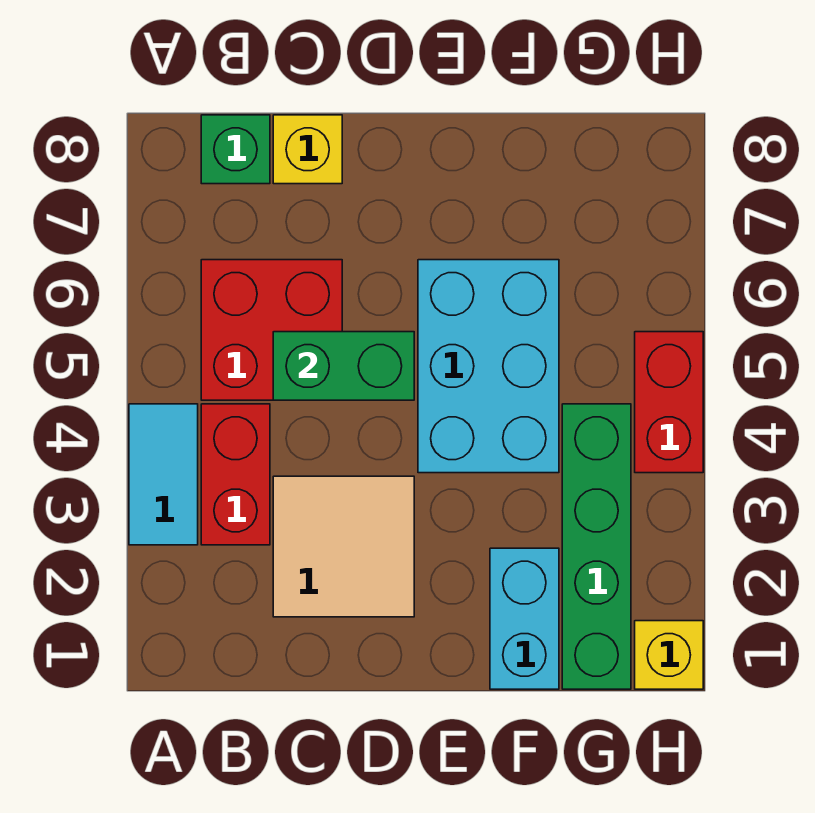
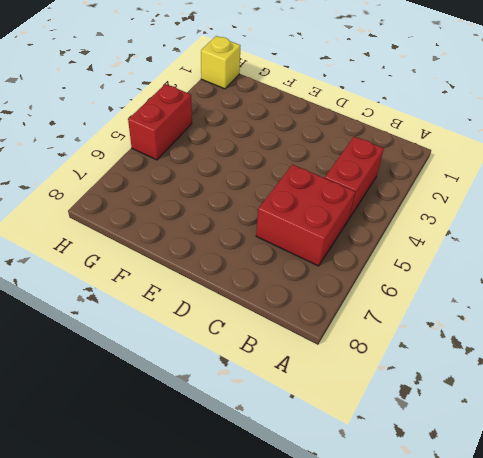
none -> cyan tile A3:A4 level 1
none -> green brick B8 level 1
none -> tan tile C2:D3 level 1

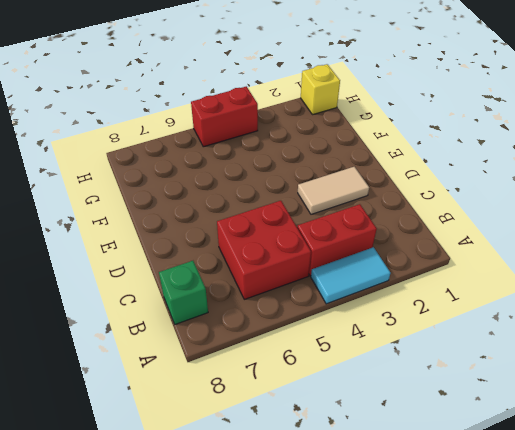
tan tile D2:D3 level 1 -> tan tile C2:D3 level 1
none -> yellow brick C8 level 1
none -> cyan brick E4:F6 level 1
none -> cyan brick F1:F2 level 1

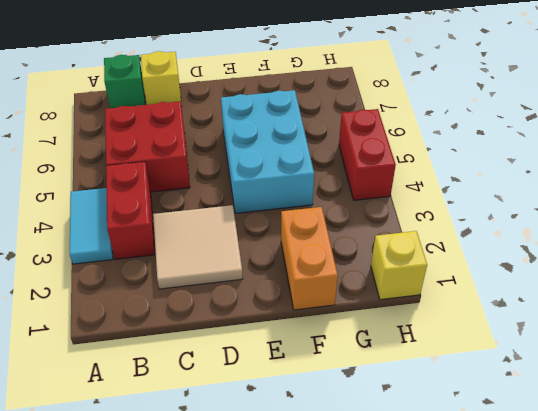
orange brick F1:F2 level 1 -> cyan brick F1:F2 level 1
none -> green brick G1:G4 level 1
none -> green brick C5:D5 level 2

